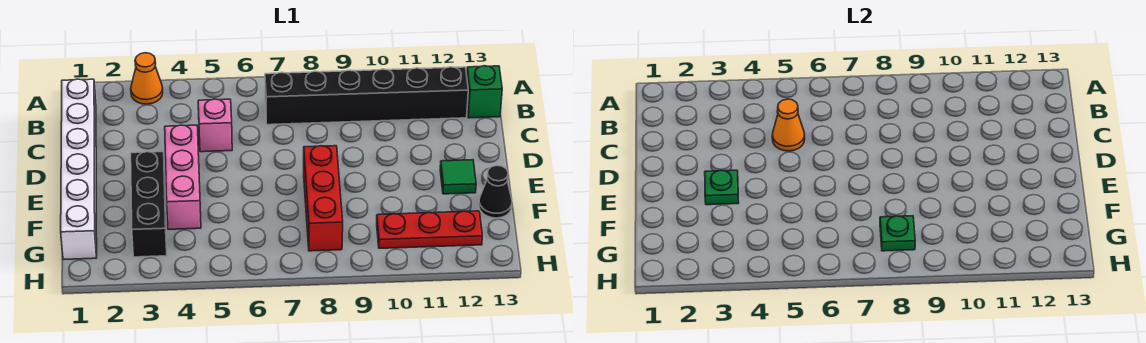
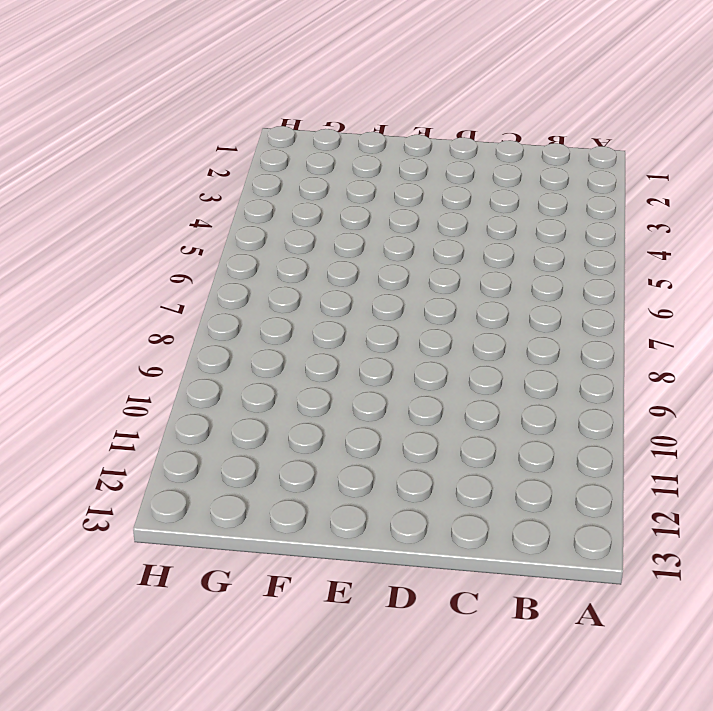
none -> orange cone A3 level 1
none -> white brick B1:G1 level 1
none -> black brick B7:B12 level 1

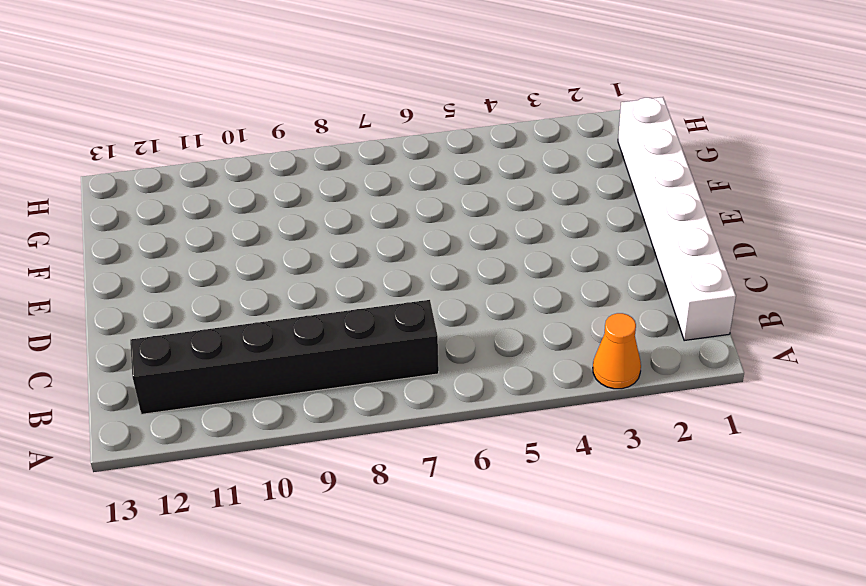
none -> green brick B13 level 1
none -> pink brick C5 level 1
none -> pink brick D4:F4 level 1

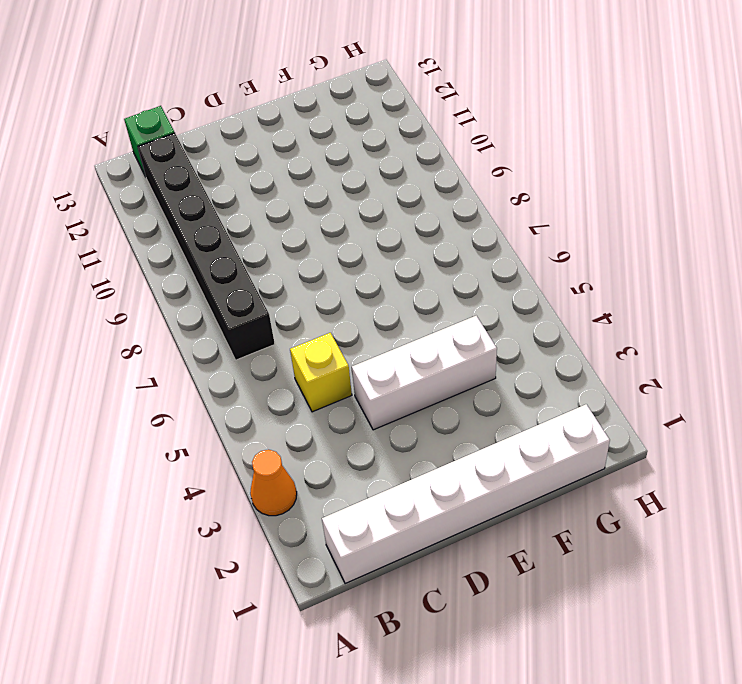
yellow brick C5 level 1 -> pink brick C5 level 1
white brick D4:F4 level 1 -> pink brick D4:F4 level 1
none -> black brick E3:G3 level 1
none -> red brick E8:G8 level 1
none -> green tile E12 level 1

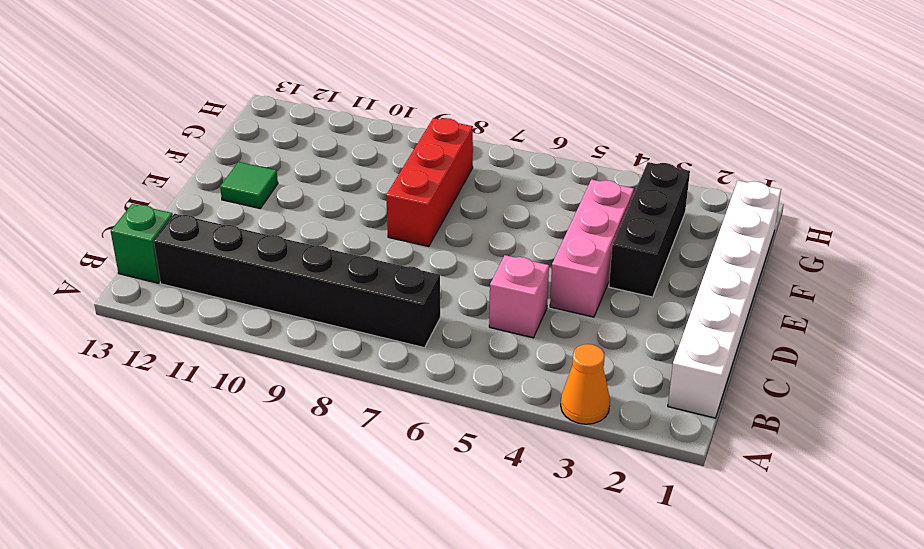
none -> black cone F13 level 1
none -> red plate G10:G12 level 1
none -> orange cone C5 level 2

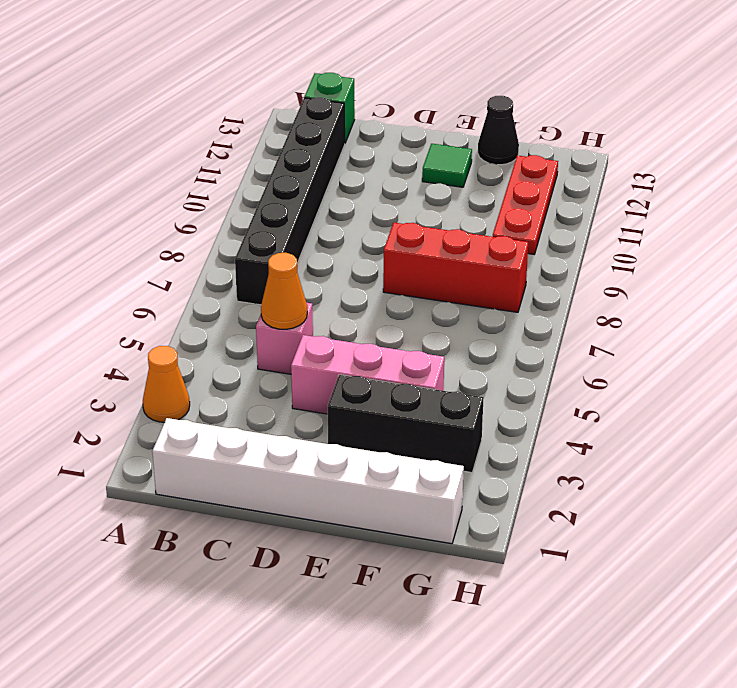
none -> green plate E3 level 2
none -> green plate G8 level 2

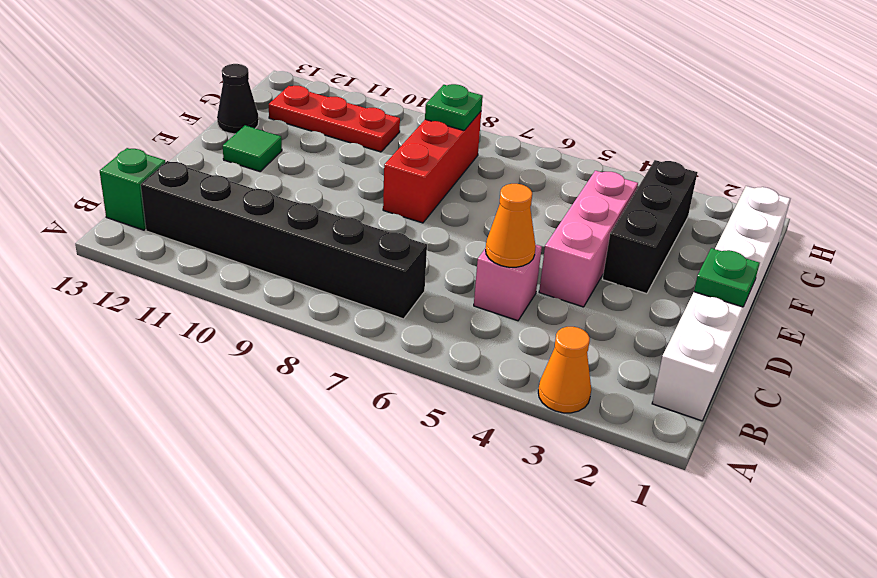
green plate D1 level 2 -> green plate E3 level 2

